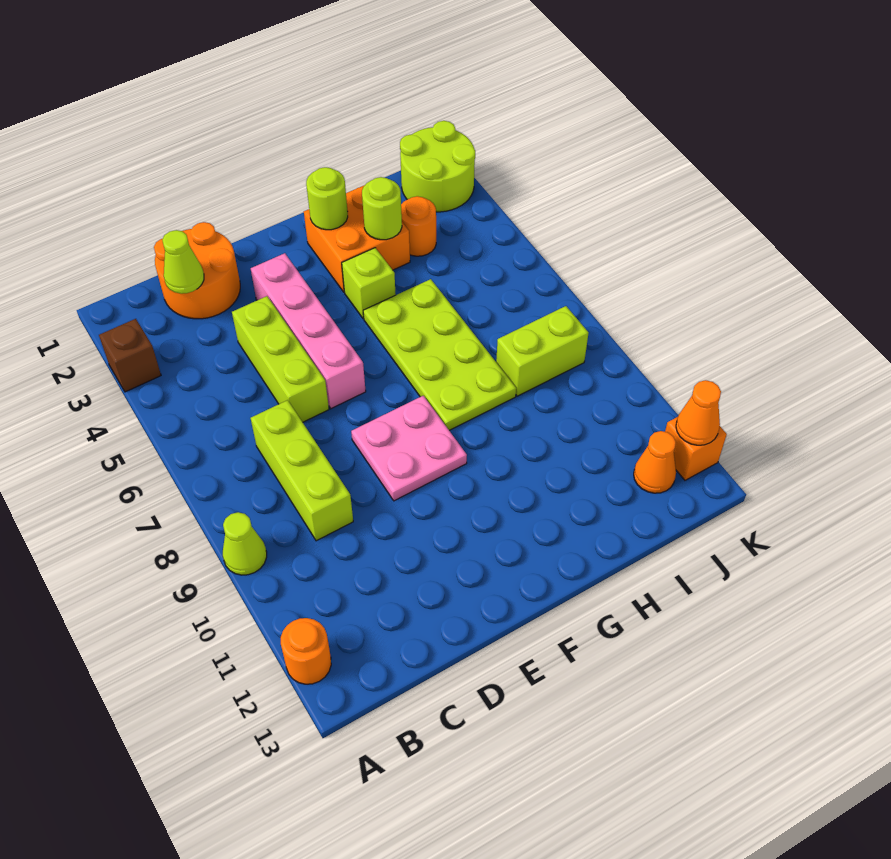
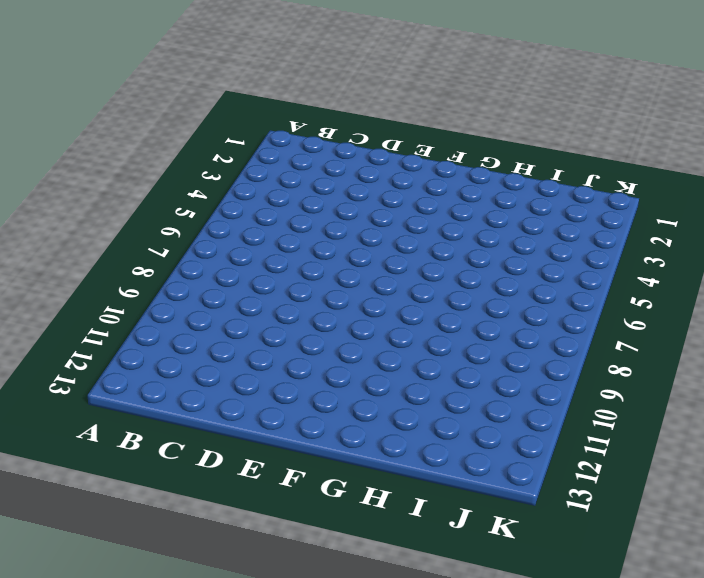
none -> brown brick A3 level 1
none -> lime cone A9 level 1
none -> orange round brick A12 level 1

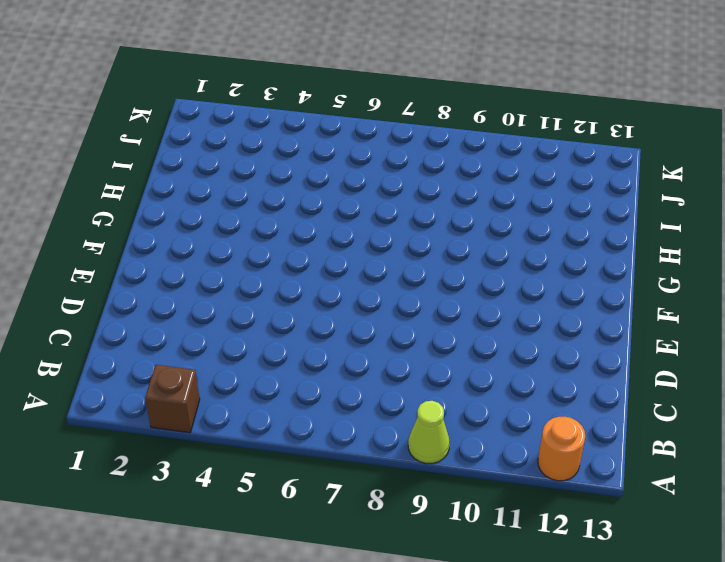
none -> orange round brick C1:D2 level 1
none -> lime brick C7:C9 level 1
none -> lime brick D4:D6 level 1

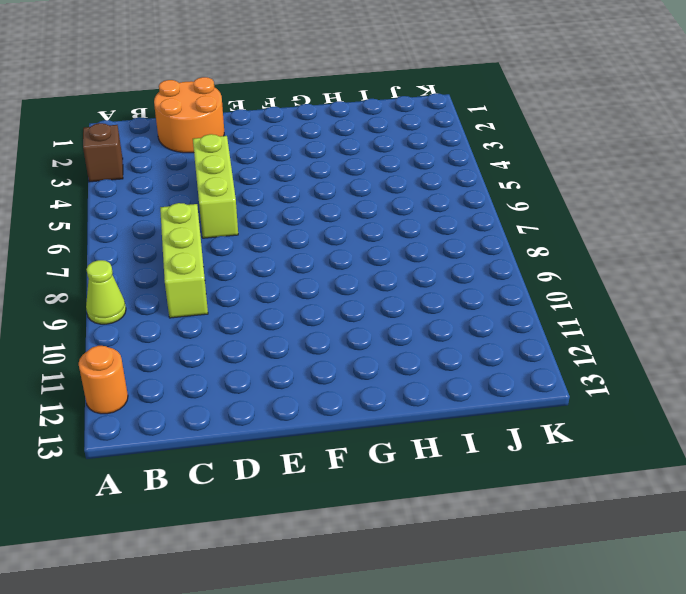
none -> pink brick E3:E6 level 1
none -> pink plate E8:F9 level 1
none -> orange brick G2:H3 level 1

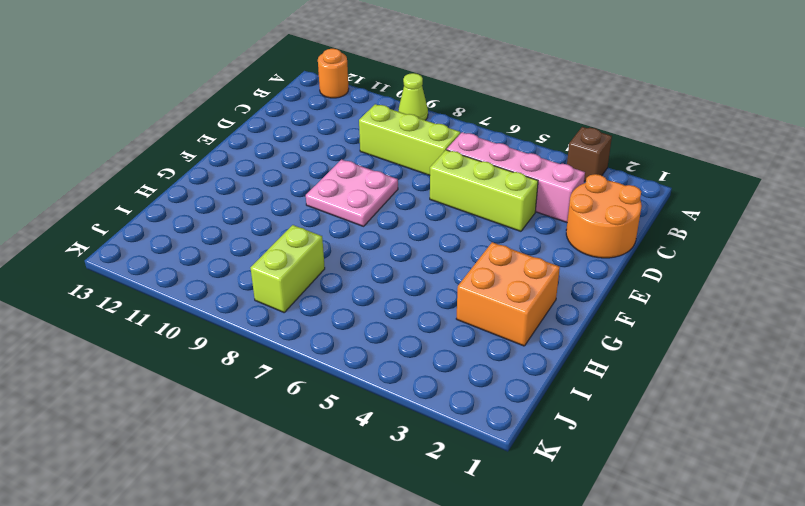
pink brick C3:C6 level 1 -> pink brick E3:E6 level 1
none -> lime brick G4 level 1
none -> lime plate G5:H8 level 1
none -> orange round brick I3 level 1

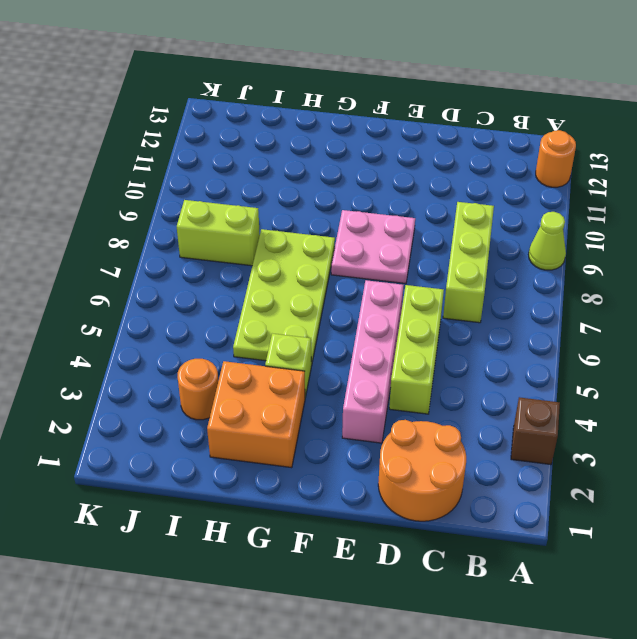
none -> lime round brick J1:K2 level 1
none -> orange cone J12 level 1
none -> orange brick K12 level 1

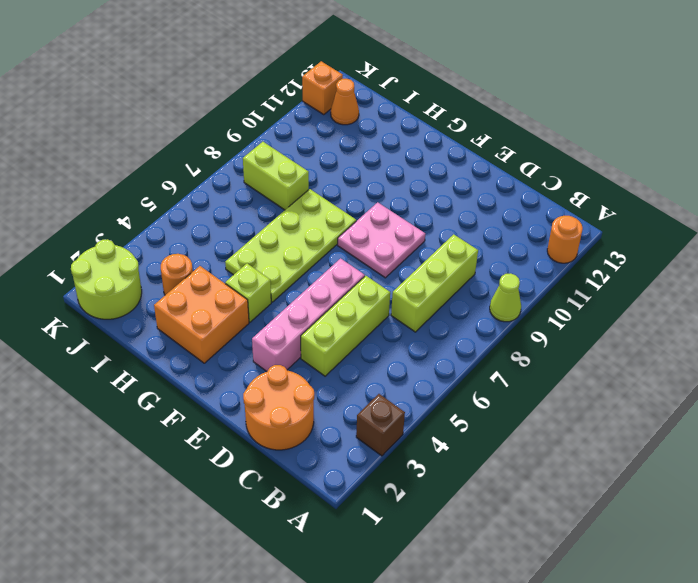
none -> lime cone C2 level 2
none -> lime round brick G2 level 2
none -> lime round brick H3 level 2

